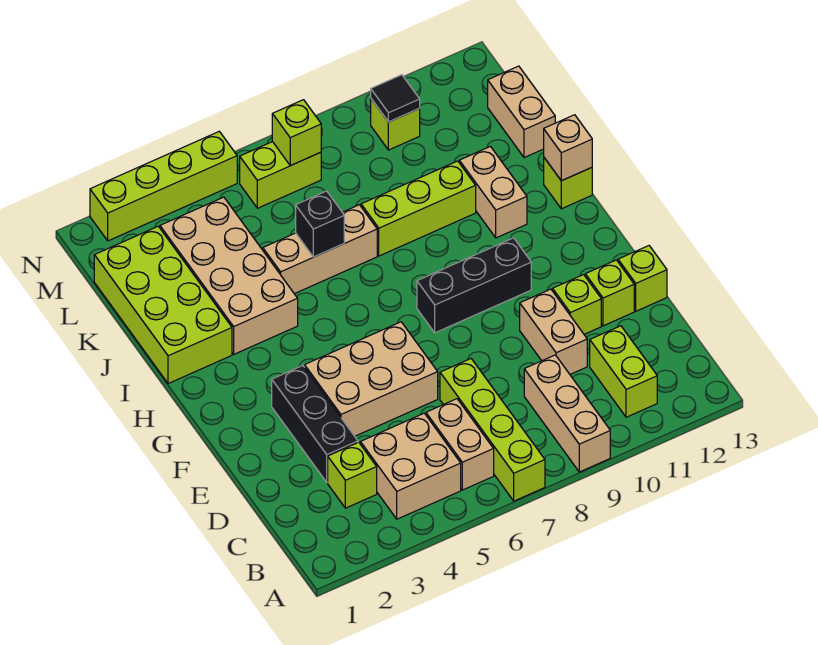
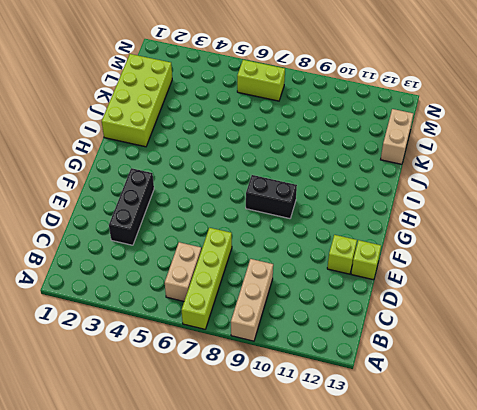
black brick G8:G9 level 1 -> black brick G8:G10 level 1
none -> tan brick B4:C5 level 1
none -> lime brick B11:C11 level 1
none -> lime brick C3 level 1

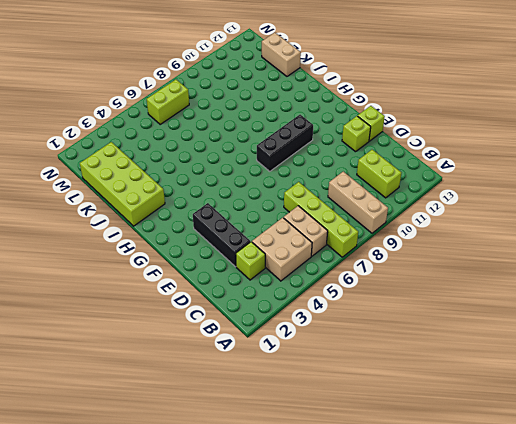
none -> tan brick D10:E10 level 1
none -> tan brick E4:F6 level 1
none -> lime brick E11 level 1

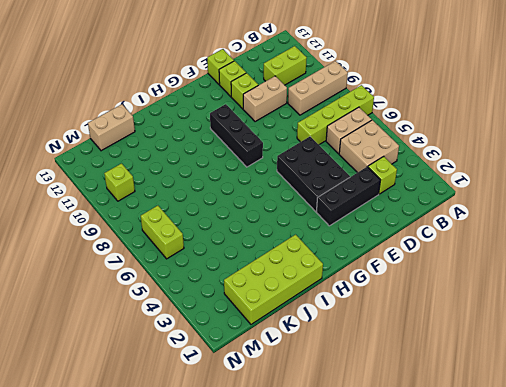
black brick E4:F6 level 1 -> tan brick E4:F6 level 1
none -> tan brick I3:L4 level 1
none -> tan brick I11:J11 level 1
none -> lime brick I13 level 1

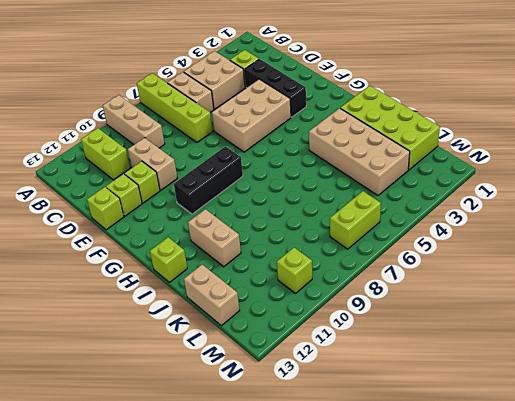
none -> tan brick J5:J7 level 1
none -> lime brick J8:J10 level 1
none -> lime brick N2:N5 level 1

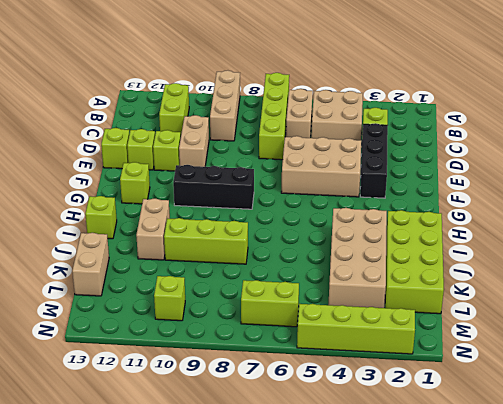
lime brick G12 level 1 -> lime brick M7 level 2
none -> tan brick J5:J7 level 1
none -> tan brick I13 level 2
none -> black brick J6 level 2

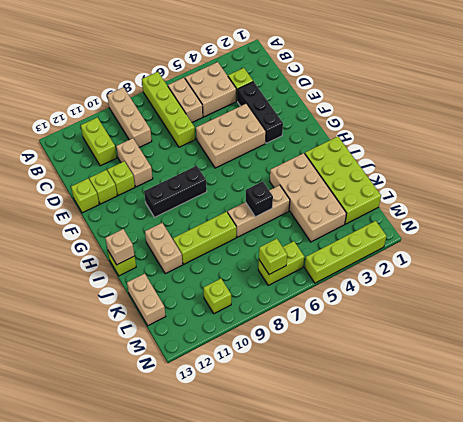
none -> black tile M10 level 2

